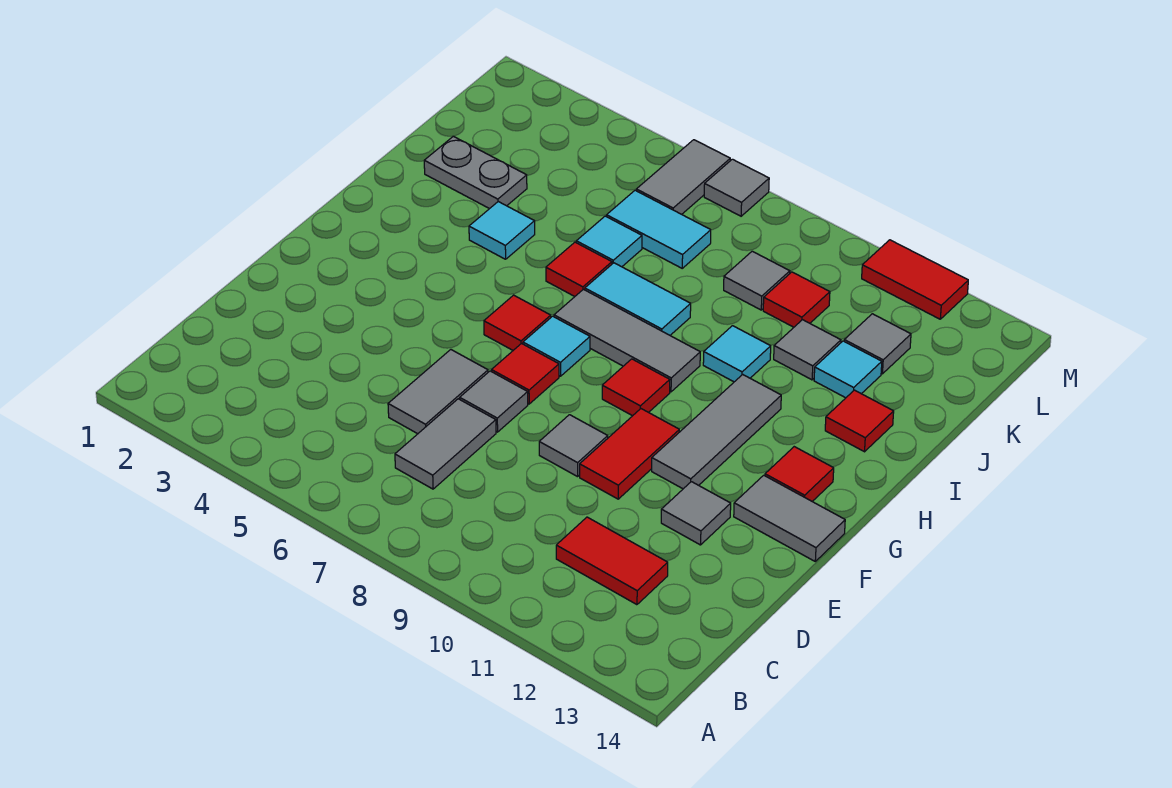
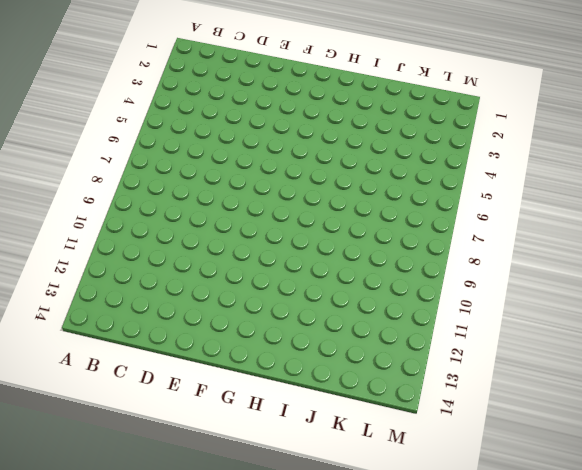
none -> grey tile C7:D7 level 1
none -> red tile C11:C12 level 1
none -> grey tile D6:E6 level 1
none -> grey tile E7 level 1

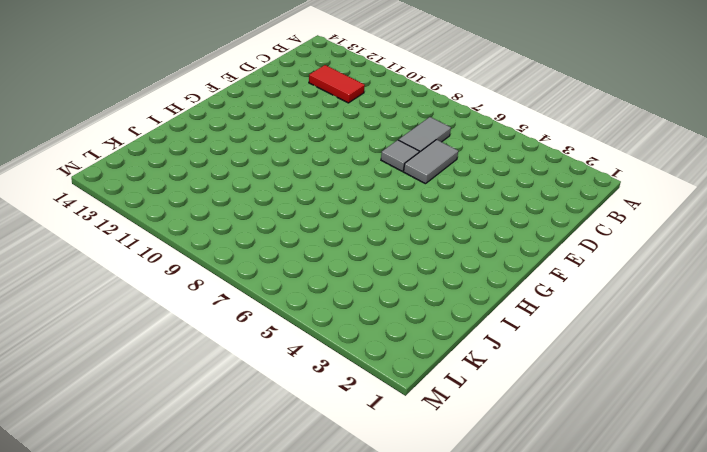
none -> grey tile E9 level 1
none -> red tile E10:F10 level 1
none -> grey tile E12 level 1
none -> red tile F7 level 1

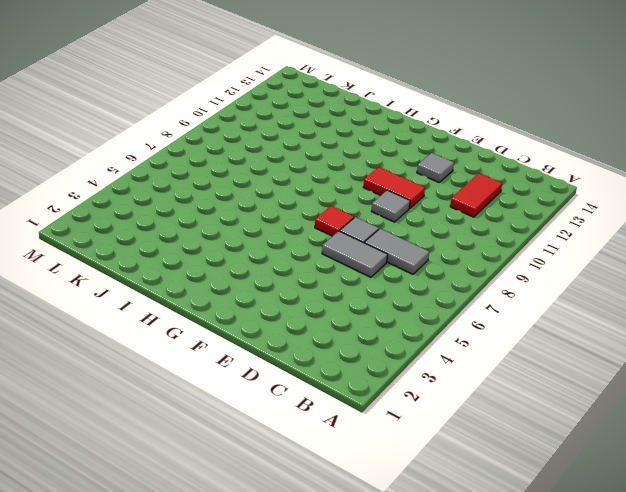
none -> grey tile F11:H11 level 1
none -> grey tile F13:F14 level 1
none -> red tile G6 level 1
none -> cyan tile G7 level 1

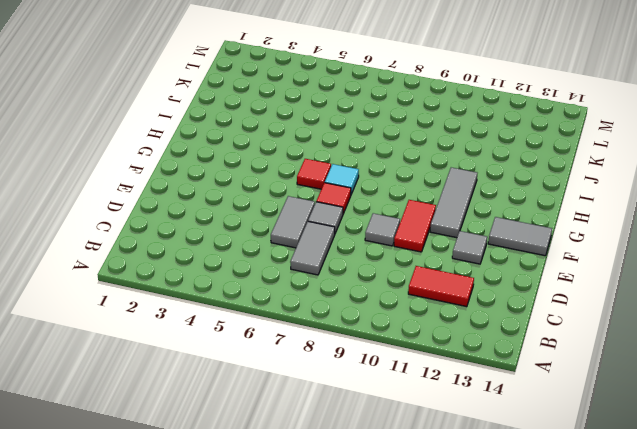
none -> red tile G9 level 1
none -> red tile G13 level 1
none -> grey tile H7:H9 level 1
none -> cyan tile I4 level 1

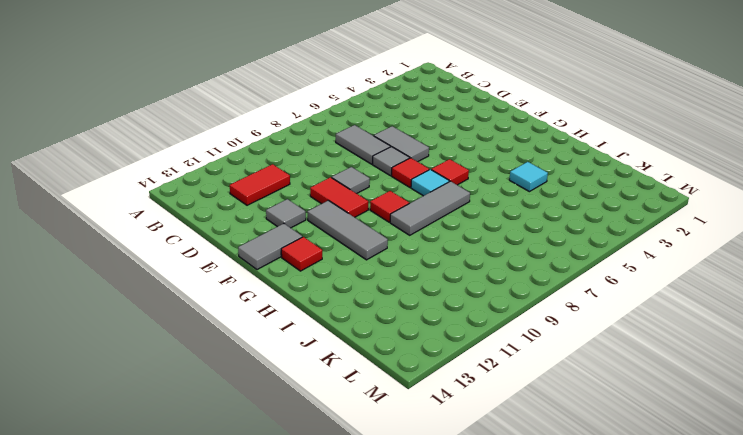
none -> red tile I6 level 1
none -> cyan tile I7:I8 level 1
none -> cyan tile I10 level 1
none -> red tile I13 level 1

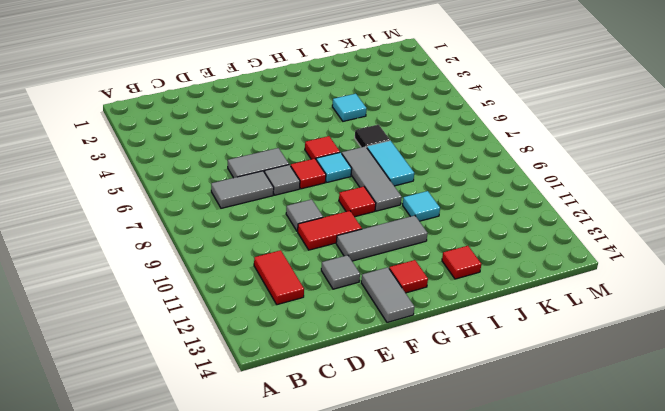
black tile I6 level 1 -> red tile I6 level 1
none -> grey plate J2:J3 level 1
none -> cyan tile J6 level 1
none -> grey tile J11 level 1
none -> cyan tile J12 level 1

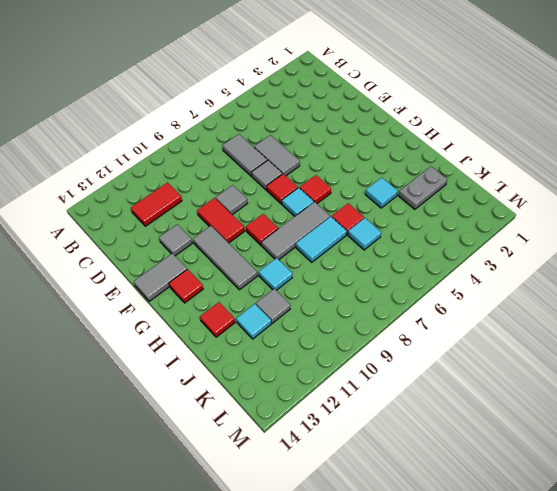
none -> cyan tile K6:K7 level 1
none -> grey tile K9 level 1
none -> red tile K10 level 1
none -> grey tile K12 level 1

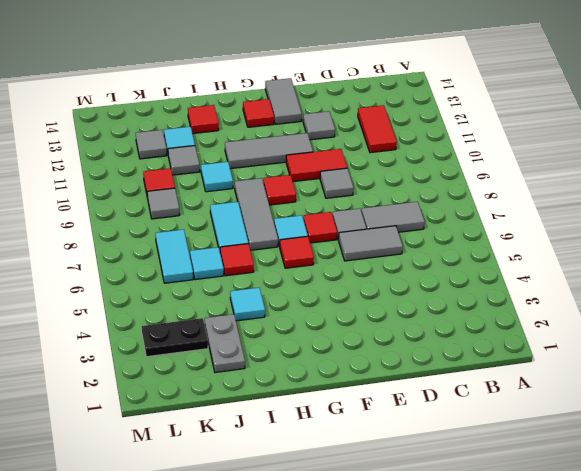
black plate K3:L3 level 1 -> none
none -> grey tile L6:M6 level 1
none -> grey tile M7 level 1
none -> red tile M11:M12 level 1

